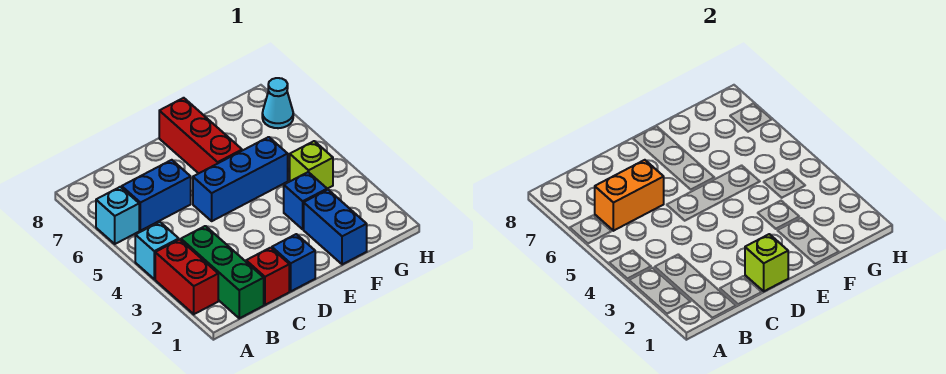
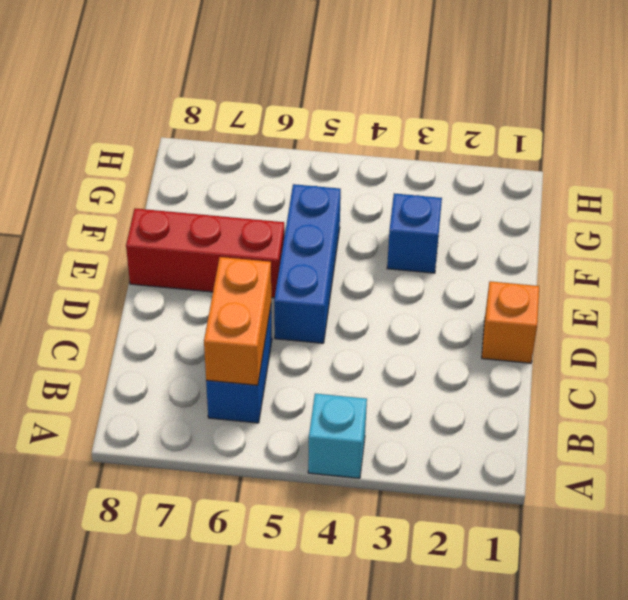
orange brick D1 level 1 -> blue brick D1 level 1
none -> red brick A2:A3 level 1
none -> cyan brick A6 level 1
none -> green brick B1:B3 level 1

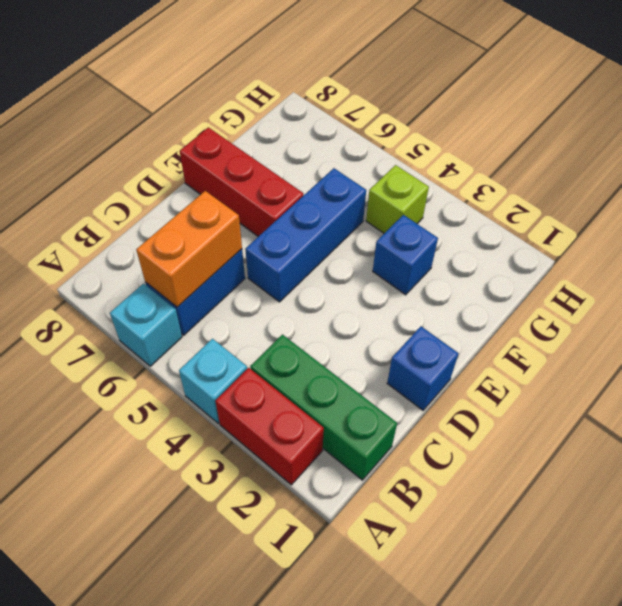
none -> red brick C1 level 1
none -> blue brick F1:F2 level 1
none -> cyan cone H7 level 1

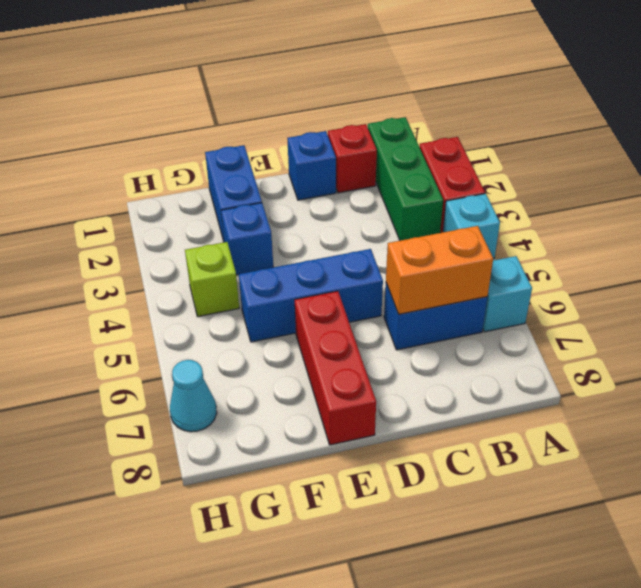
none -> lime brick D1 level 2

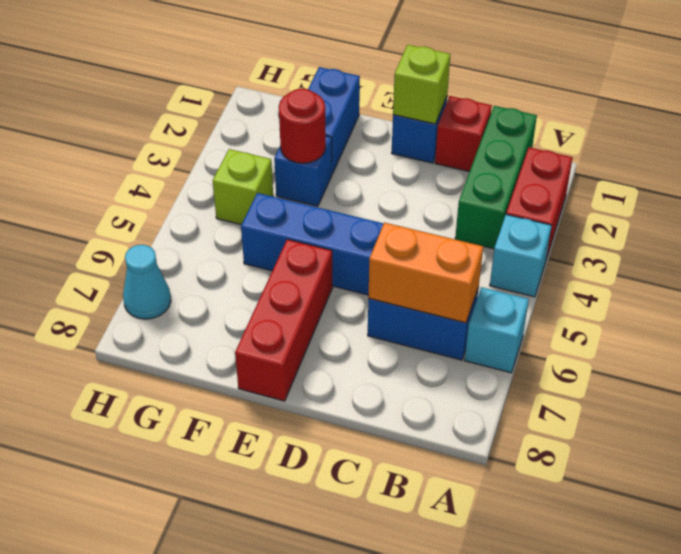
red round brick F3 level 2 -> none

